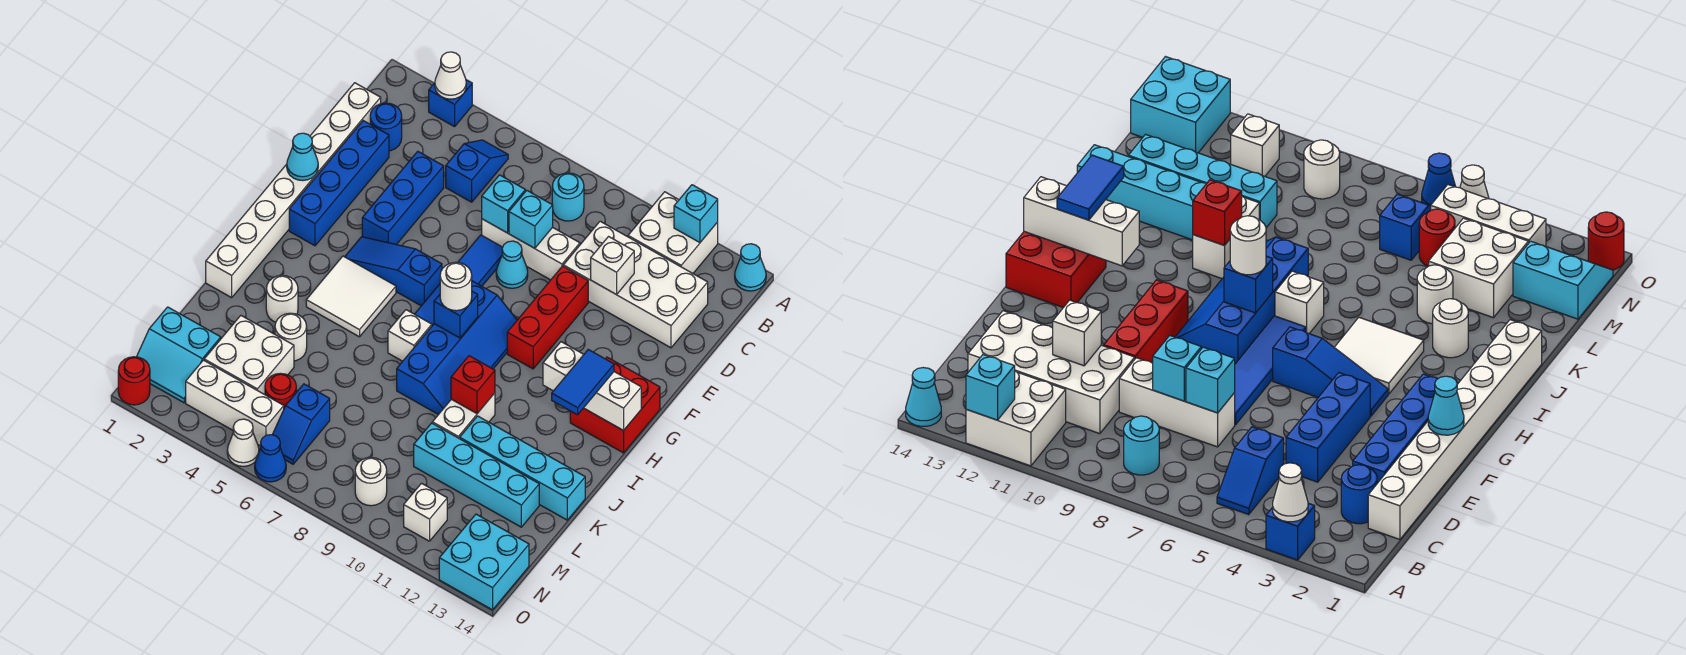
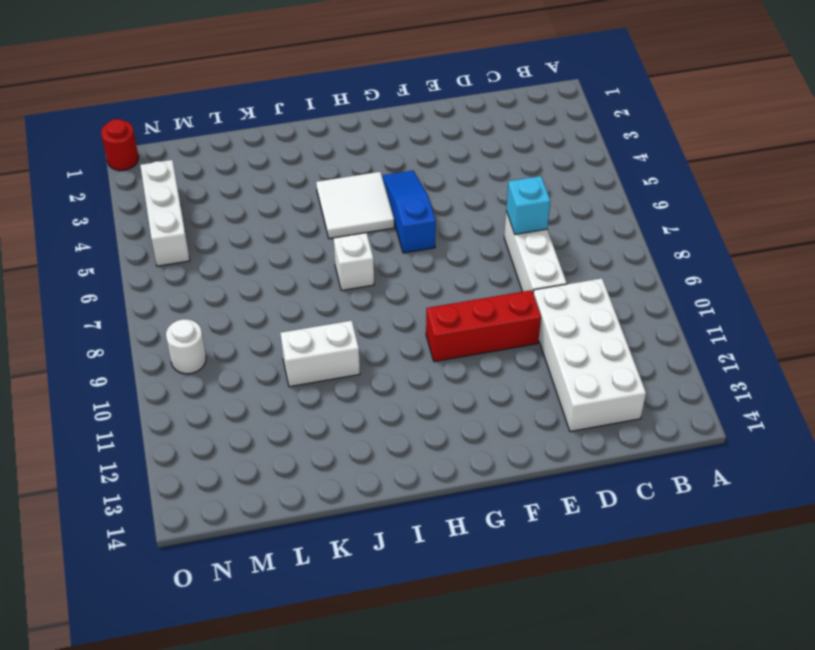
none -> blue brick A3 level 1
none -> white brick A11:B12 level 1
none -> cyan cone A14 level 1
none -> blue slope B5:C5 level 1 top C

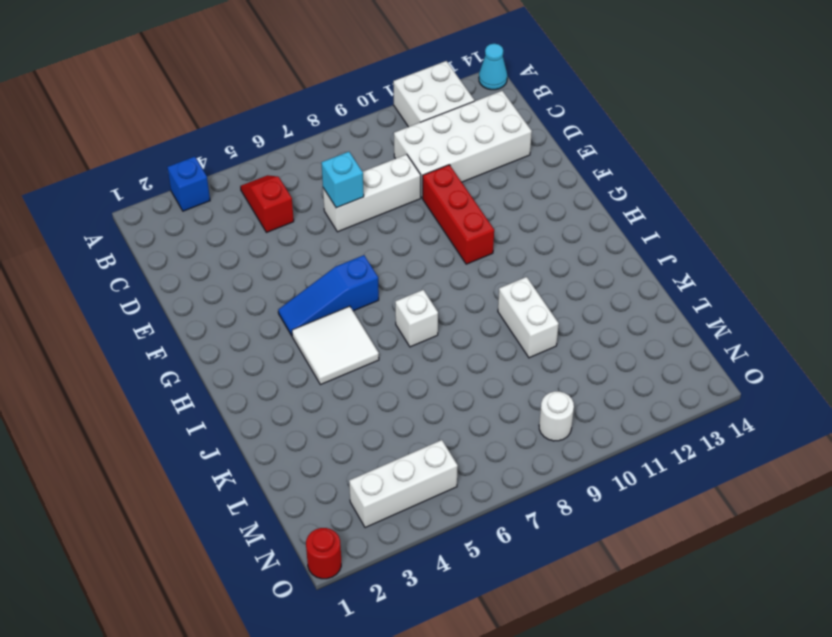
red slope B5:C5 level 1 top C -> blue slope B5:C5 level 1 top C
none -> cyan round brick B8 level 1
none -> white brick C1:J1 level 1
none -> blue round brick C2 level 1
none -> blue brick D2:G2 level 1

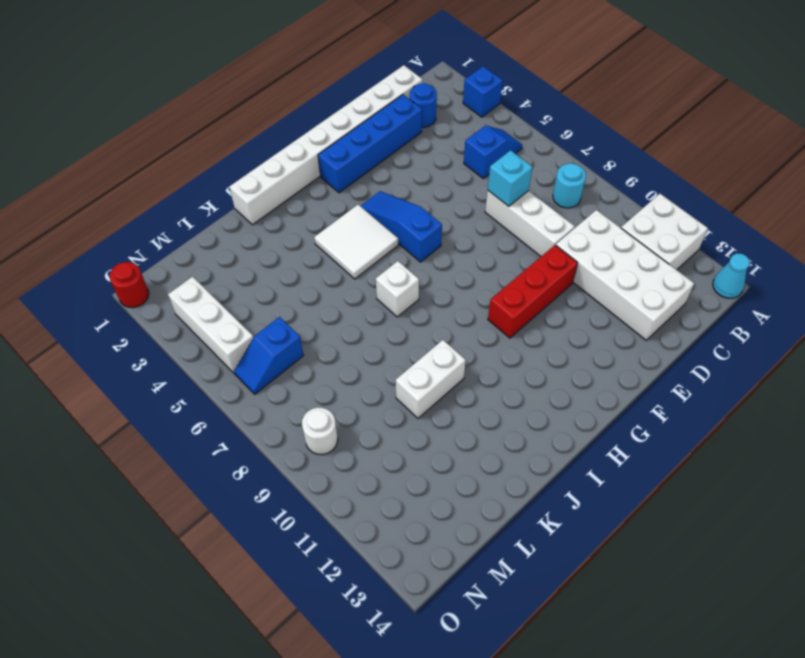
none -> blue brick D4:F4 level 1
none -> blue tile E7:H7 level 1
none -> cyan cone E8 level 1
none -> blue slope G8:J9 level 1 top 8

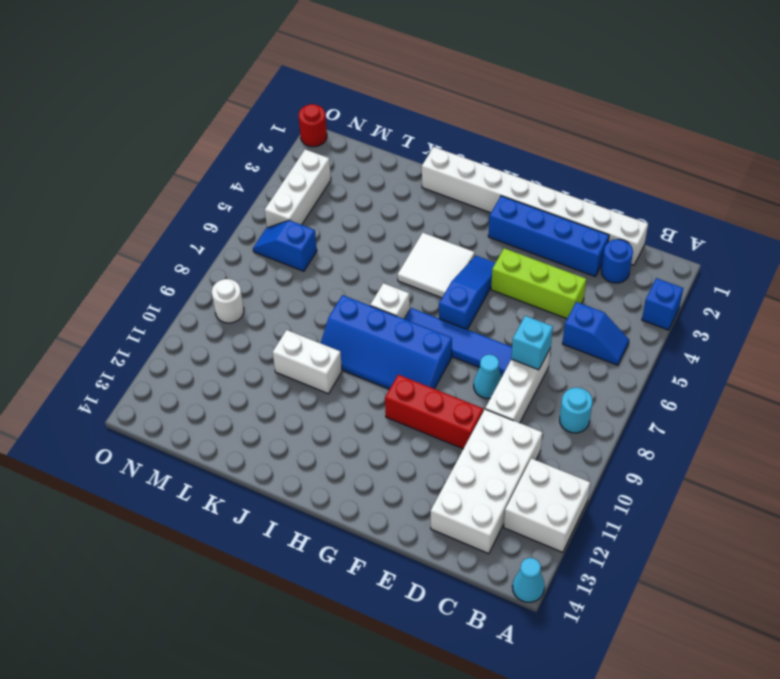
lime brick D4:F4 level 1 -> blue brick D4:F4 level 1
none -> red brick G13:H14 level 1
none -> white round brick J3 level 1
none -> white round brick K4 level 1
none -> cyan brick K11:K14 level 1

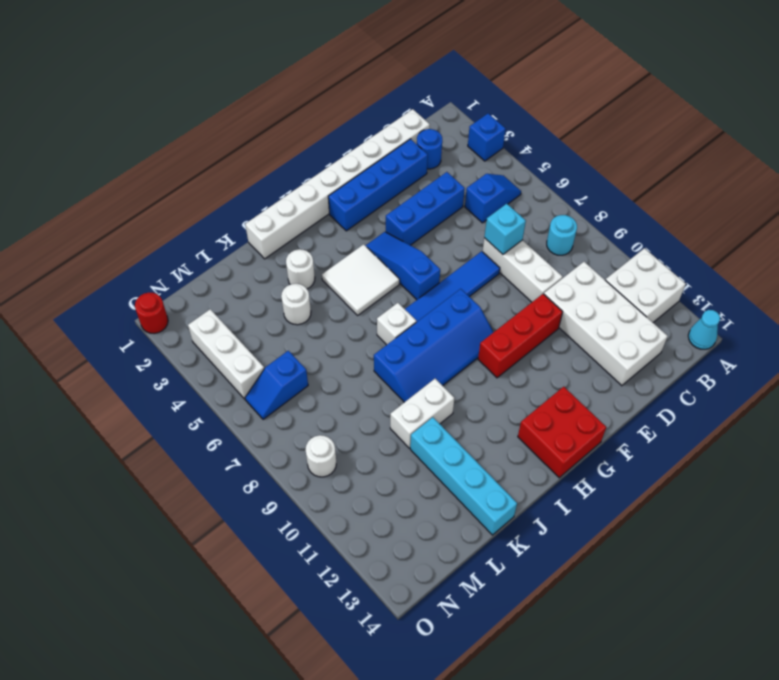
none -> cyan cone E8 level 1
none -> white brick L3:M4 level 1
none -> cyan brick L10:L13 level 1
none -> cyan slope M1:N2 level 1 top M

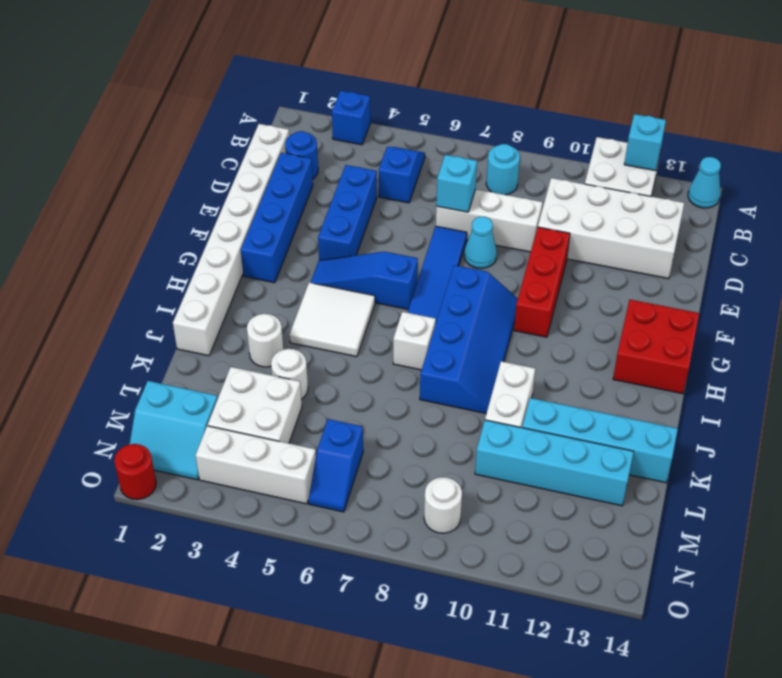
none -> red round brick M5 level 1
none -> white brick N11 level 1
none -> cyan brick N13:O14 level 1
none -> white cone O5 level 1

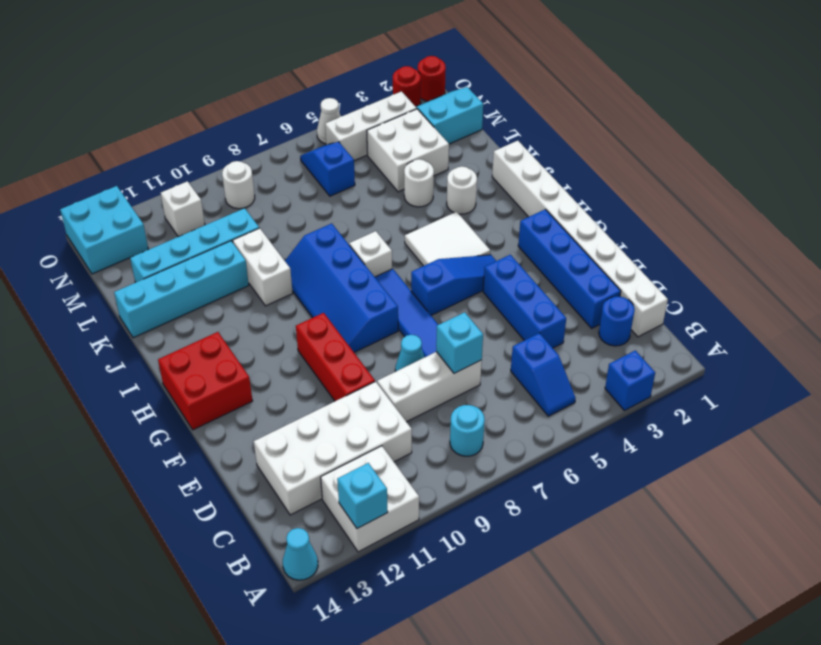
red round brick O2 level 1 -> red round brick M5 level 1
none -> blue cone O6 level 1
none -> white cone A3 level 2
none -> cyan brick D8 level 2
none -> white brick D11 level 2

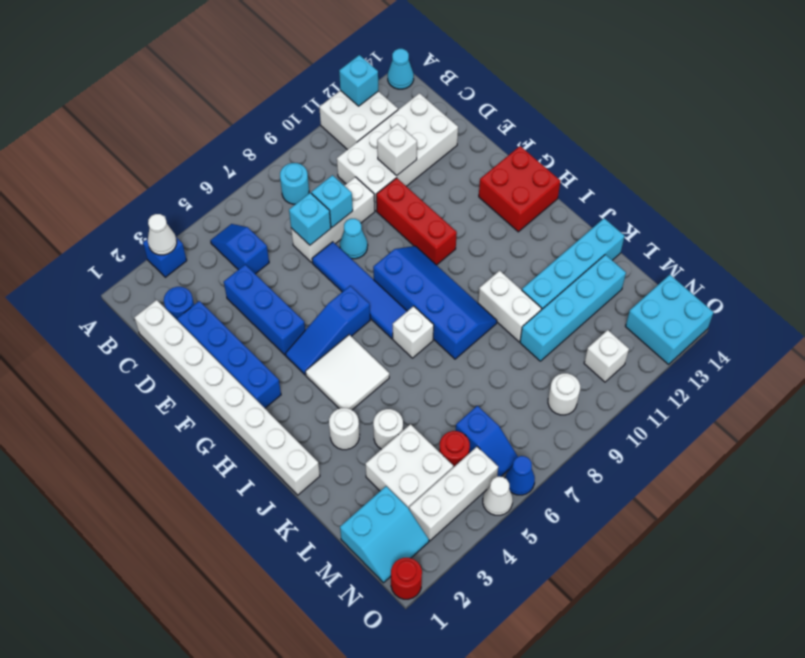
none -> cyan cone F1 level 2
none -> blue brick H8 level 2
none -> white brick H12:H14 level 2
none -> red brick J10 level 2

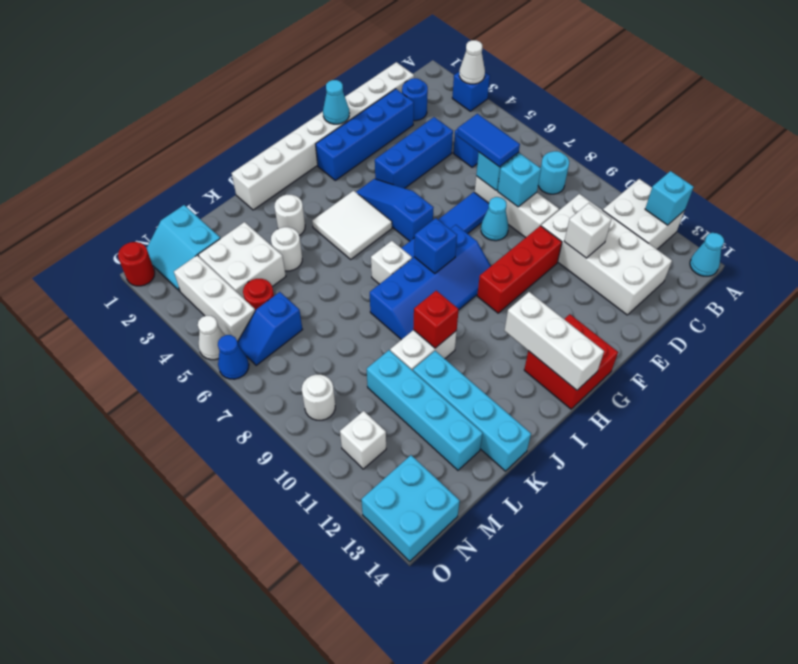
blue tile D6:D7 level 3 -> blue tile H13:I13 level 3
none -> white round brick H8 level 3

